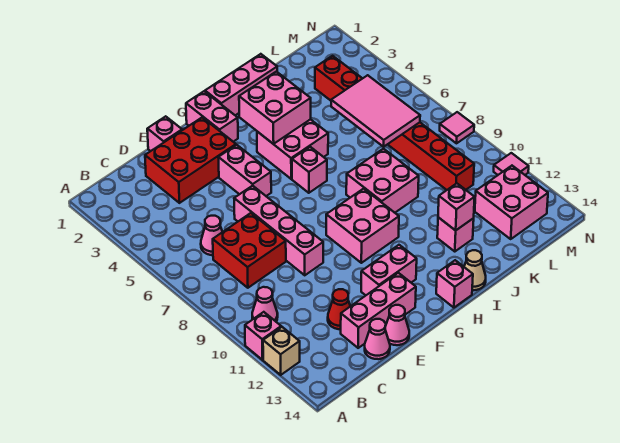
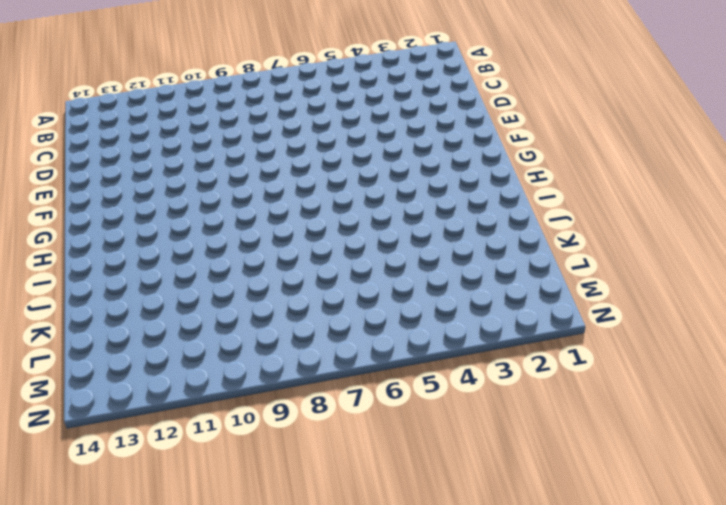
none -> pink brick A11 level 1
none -> tan brick A12 level 1
none -> pink cone B10 level 1
none -> pink cone C6 level 1

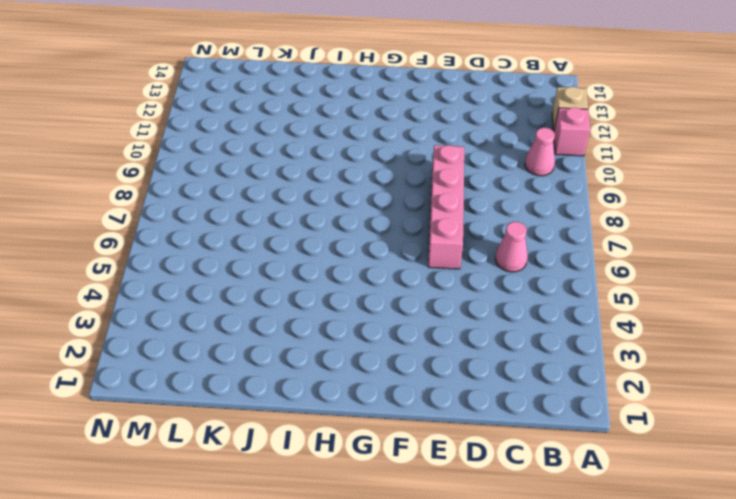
none -> red brick C7:D8 level 1
none -> red brick D2:F3 level 1
none -> red cone D12 level 1
none -> pink brick D13:F13 level 1

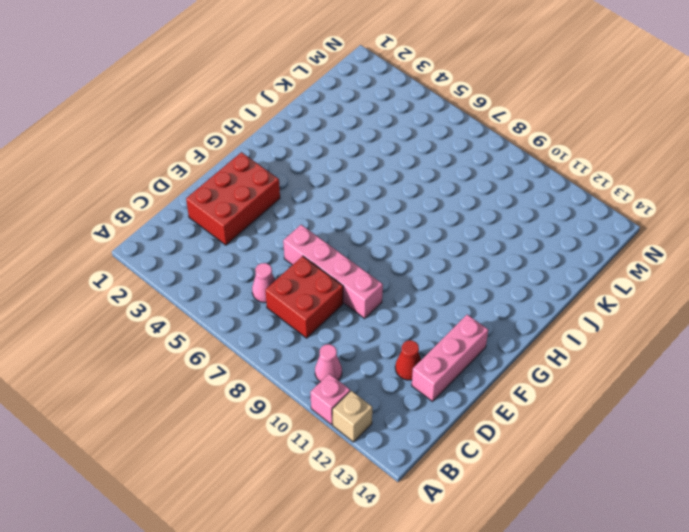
none -> pink cone D14 level 1
none -> pink brick E1 level 1
none -> pink cone E14 level 1
none -> pink brick F4:F5 level 1

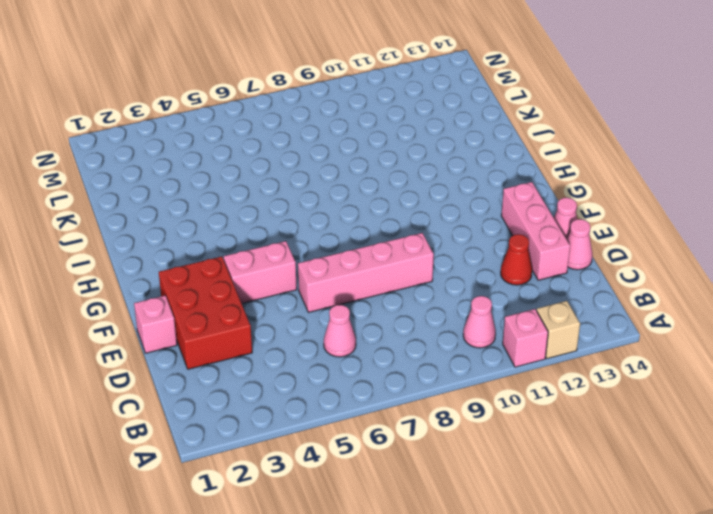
none -> red brick C7:D8 level 1
none -> pink brick F12:G12 level 1
none -> pink brick G1:G2 level 1
none -> pink brick G9:H10 level 1

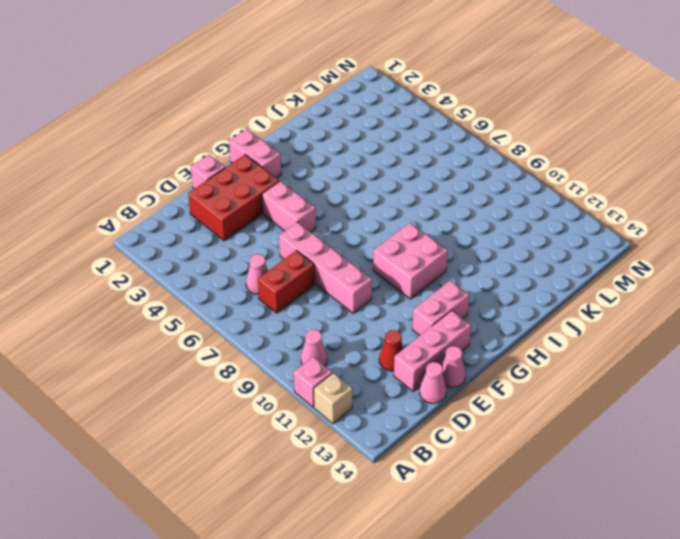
red brick C7:D7 level 1 -> red brick C7:D8 level 1
none -> pink brick H1:J1 level 1
none -> pink brick H4:I5 level 1
none -> pink brick H6 level 1
none -> pink brick H14 level 1

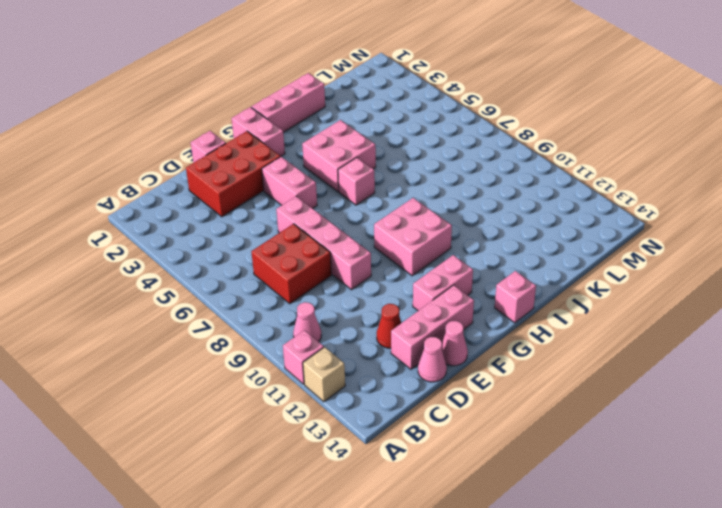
none -> pink cone C6 level 1
none -> pink brick I8:J9 level 1
none -> tan cone I14 level 1
none -> pink brick J12 level 1

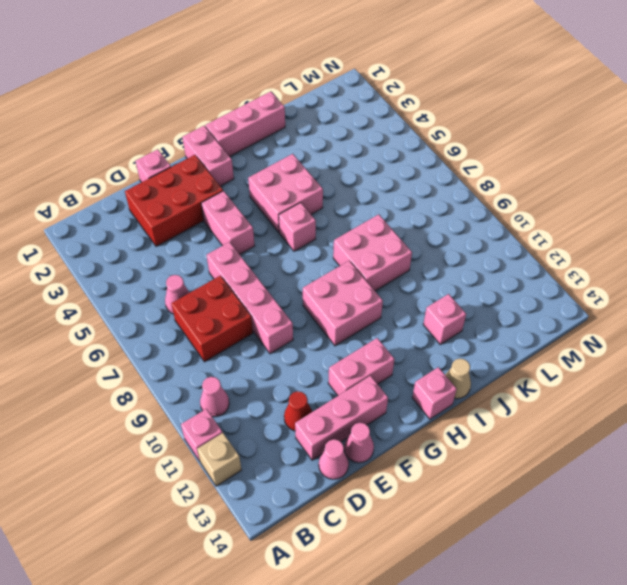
none -> red brick L3:L10 level 1
none -> pink brick L12:M13 level 1
none -> pink tile N8 level 1
none -> pink tile N11 level 1

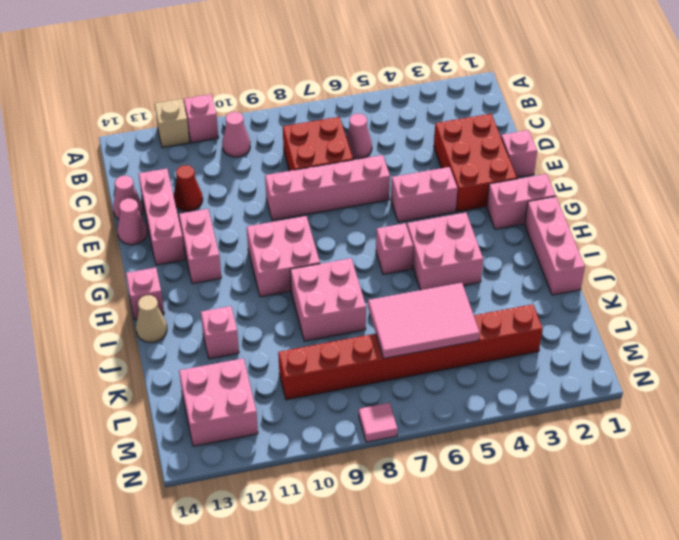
none -> pink tile N11 level 1
none -> pink brick H3:I4 level 2
none -> pink brick J12 level 2

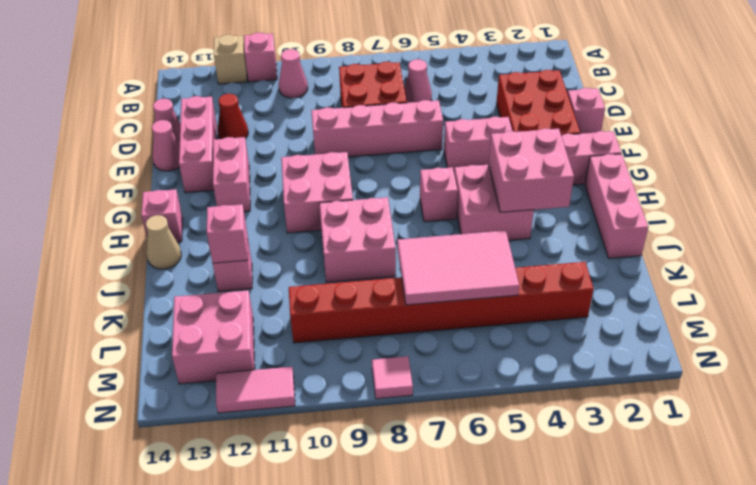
pink tile N11:N12 level 1 -> pink tile N11 level 1

